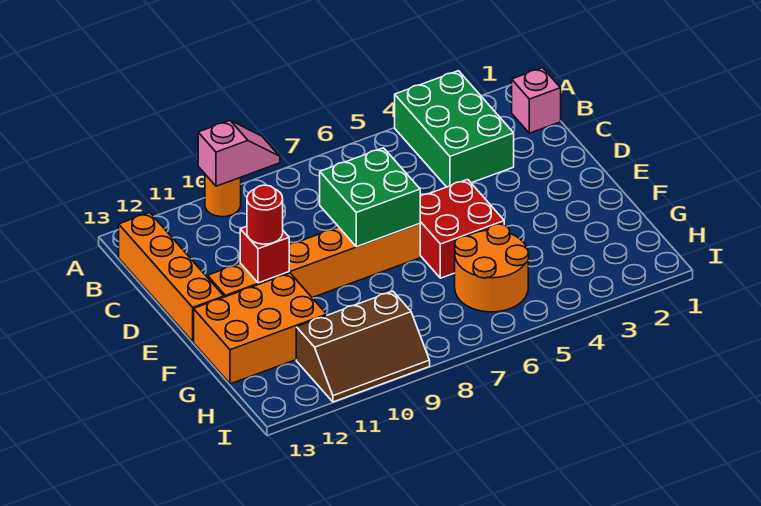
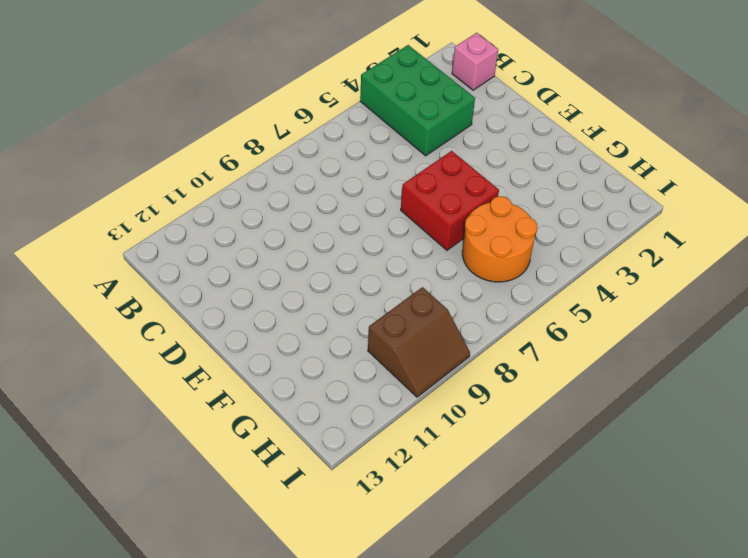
brown slope H9:I10 level 1 top H -> brown slope H9:I11 level 1 top H
none -> orange round brick A10 level 1
none -> orange brick B13:E13 level 1
none -> orange brick E7:E12 level 1

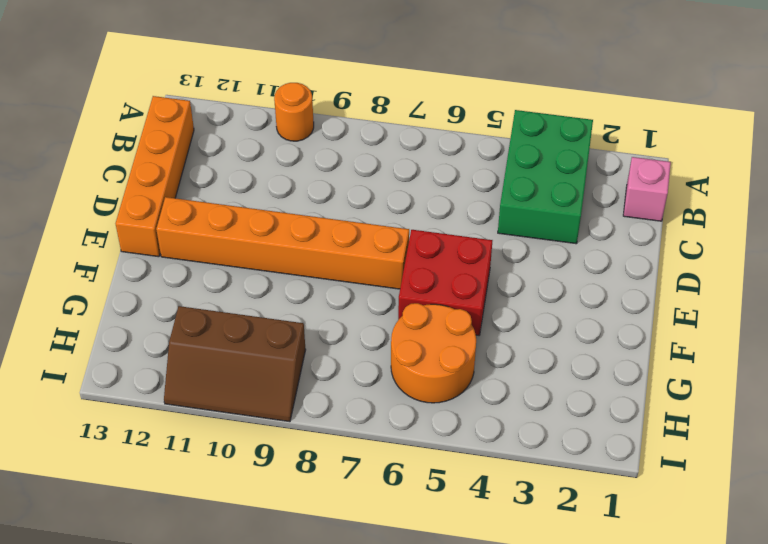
none -> orange brick F11:G13 level 1
none -> pink slope A9:A10 level 2 top 10
none -> green brick D7:E8 level 2

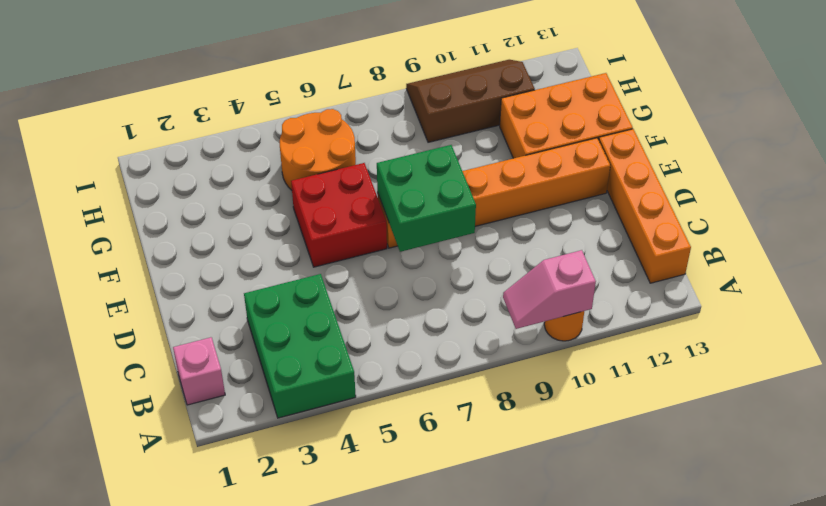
none -> red brick E11 level 2
none -> red round brick E11 level 3

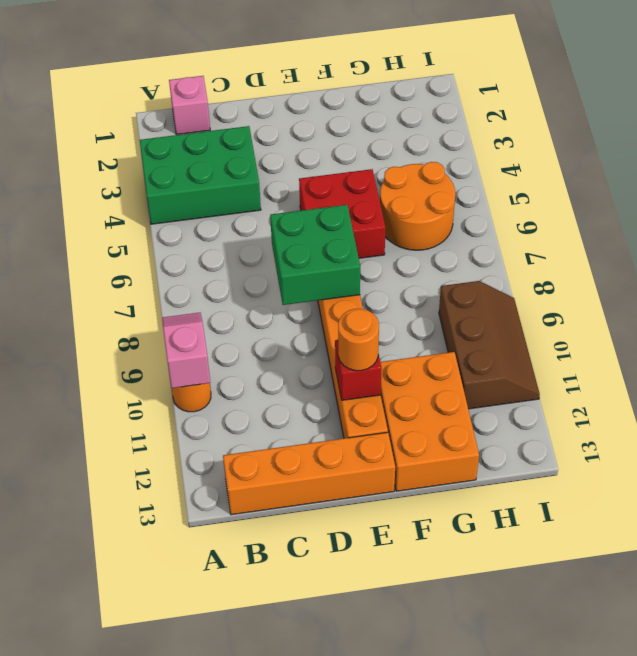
orange round brick E11 level 3 -> red round brick E11 level 3

